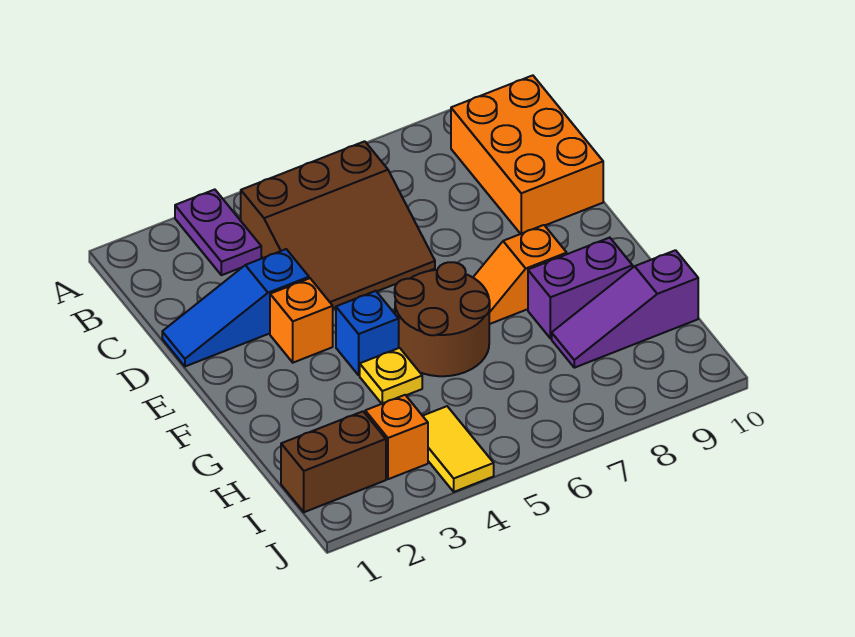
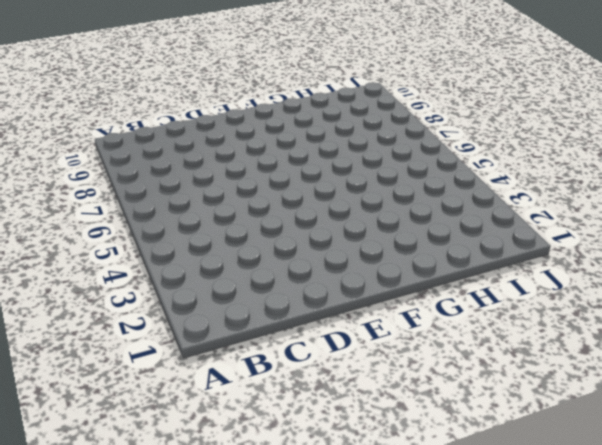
none -> purple plate A3:B3 level 1
none -> brown slope B4:D6 level 1 top B
none -> orange brick B9:D10 level 1

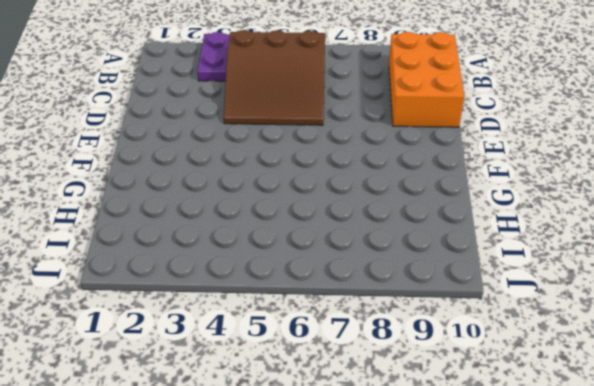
none -> blue slope D1:D3 level 1 top 3
none -> orange brick E3 level 1
none -> blue brick F4 level 1

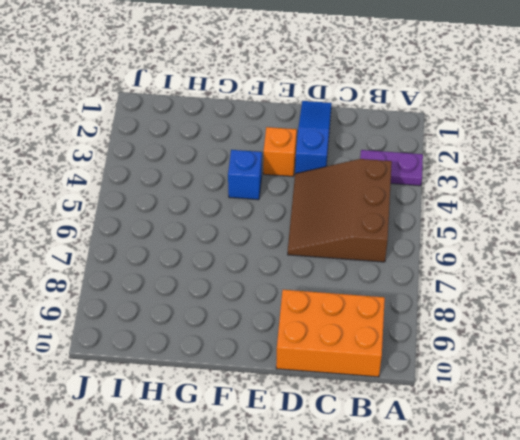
none -> brown round brick F5:G6 level 1
none -> orange slope F7:F8 level 1 top 8
none -> yellow plate G4 level 1

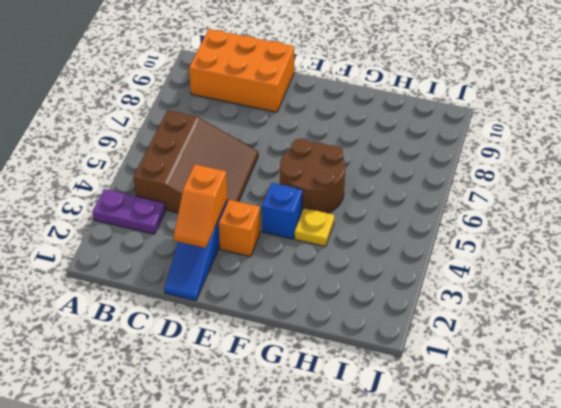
orange slope D2:D3 level 2 top 3 -> orange slope F7:F8 level 1 top 8
none -> purple brick G8:G9 level 1
none -> purple slope H8:H10 level 1 top 10
none -> brown brick I1:I2 level 1

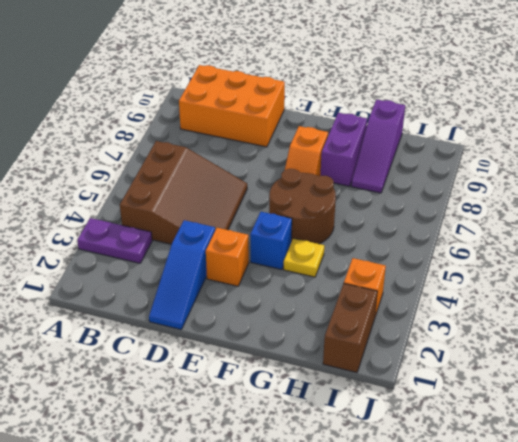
none -> yellow tile I4:J4 level 1

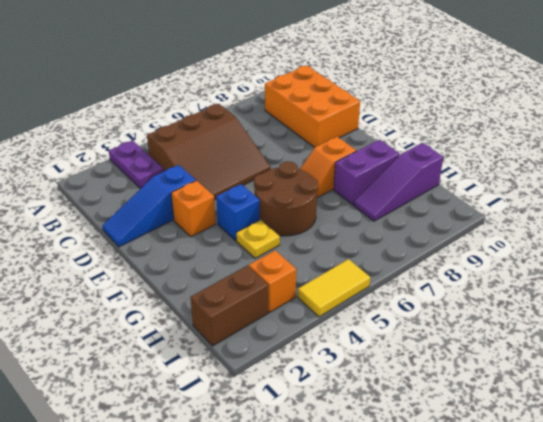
yellow tile J4:J5 level 1 -> yellow tile I4:J4 level 1

